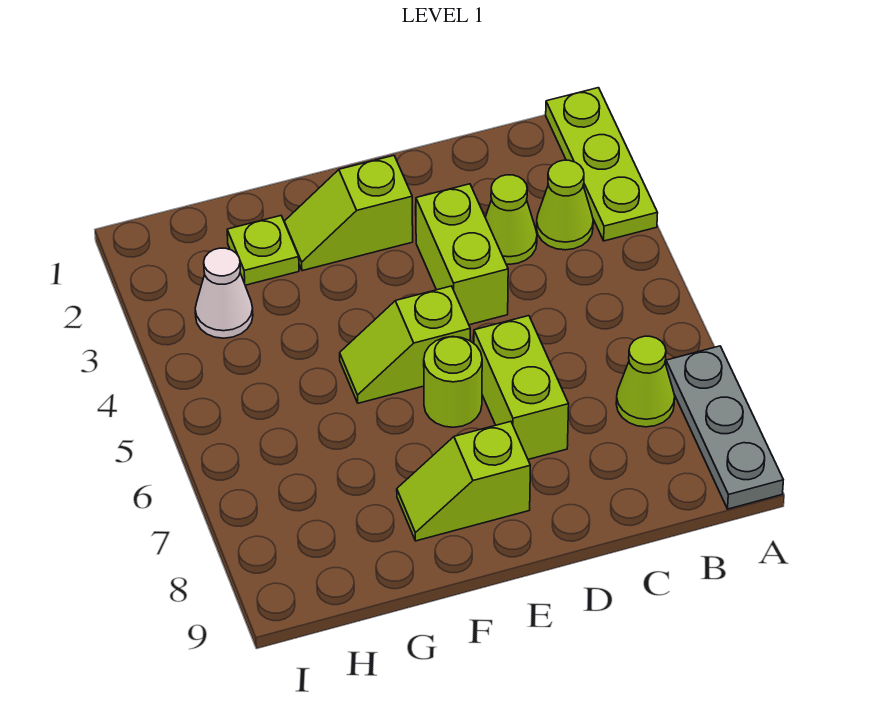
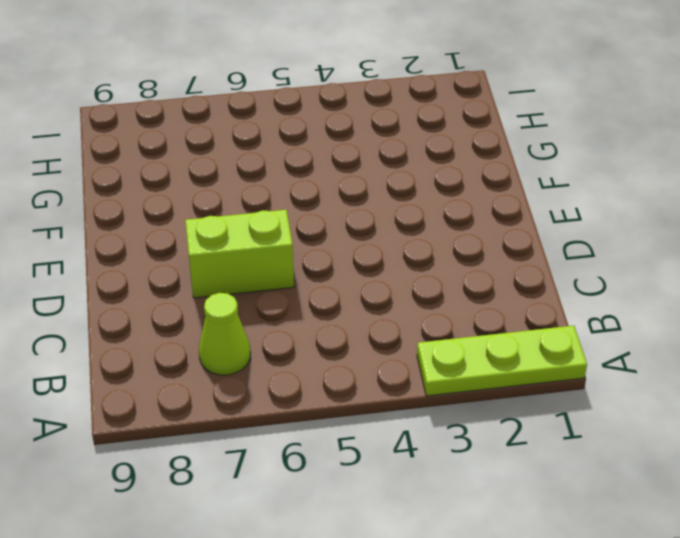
none -> grey plate A7:A9 level 1
none -> lime cone B3 level 1
none -> lime cone C3 level 1

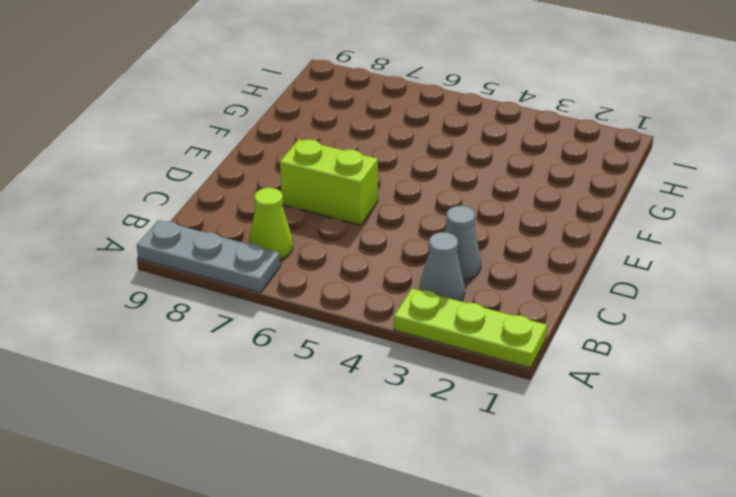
grey cone B3 level 1 -> lime cone B3 level 1
grey cone C3 level 1 -> lime cone C3 level 1
none -> lime brick D3:D4 level 1
none -> lime slope E2:F2 level 1 top E
none -> lime slope E5:F5 level 1 top E

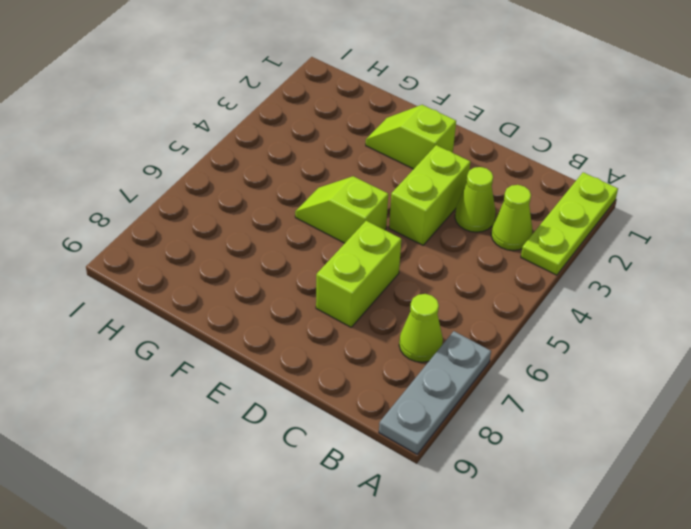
none -> lime round brick E6 level 1
none -> lime slope E8:F8 level 1 top E
none -> lime plate G2 level 1

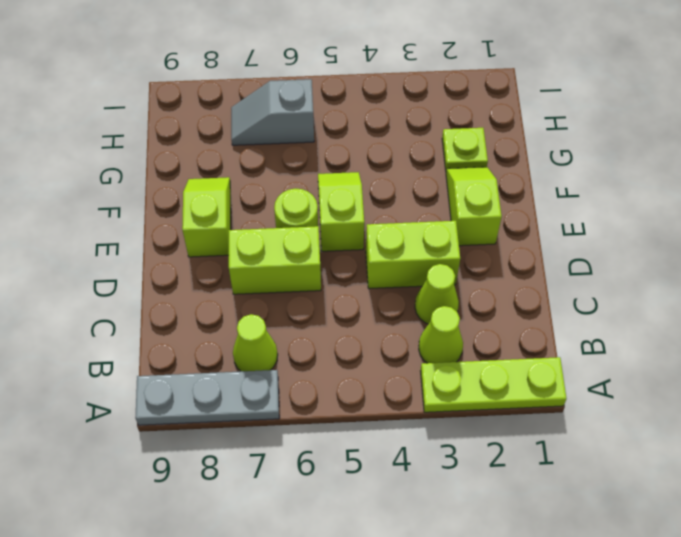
grey slope H6:H7 level 1 top 6 -> none
none -> white cone H3 level 1

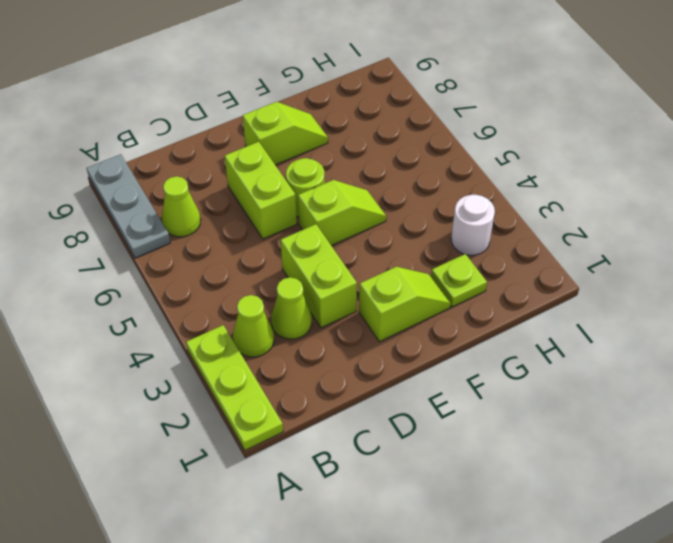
white round brick H3 level 1 -> white cone H3 level 1

